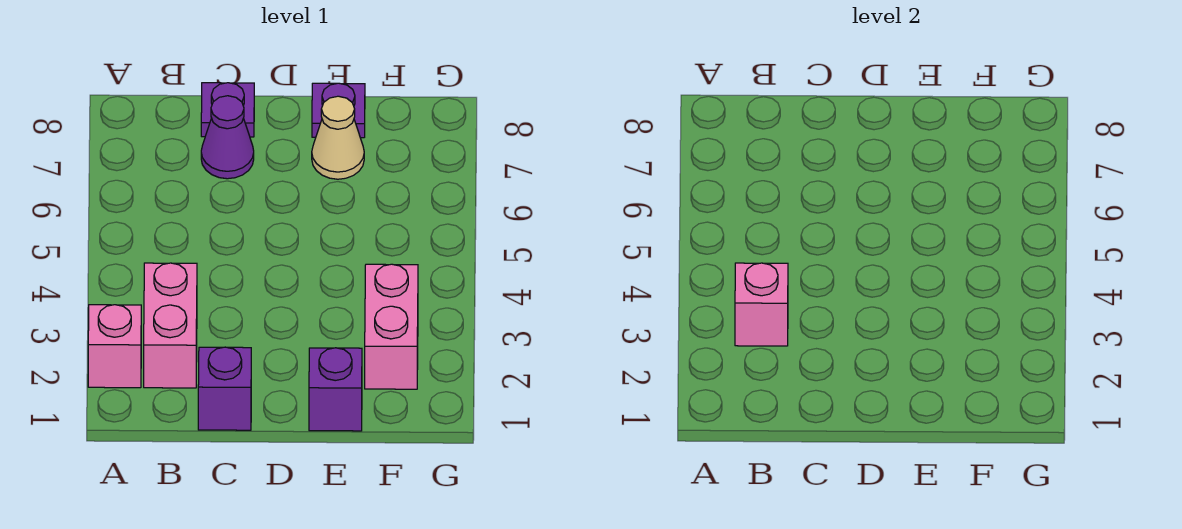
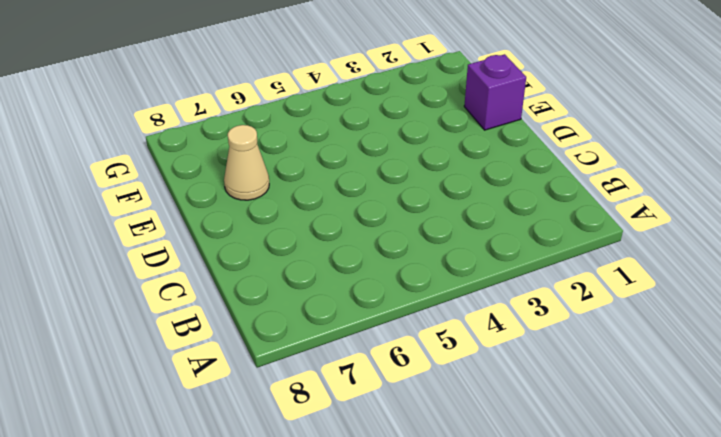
none -> pink brick A2 level 1
none -> pink brick B2:B3 level 1

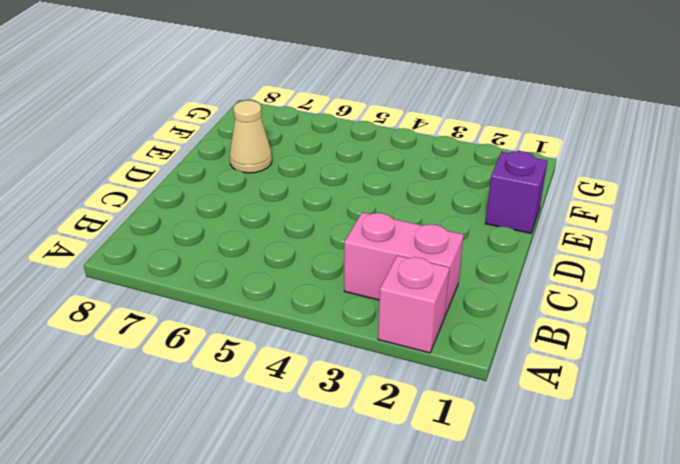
none -> purple brick C1 level 1
none -> purple cone C7 level 1

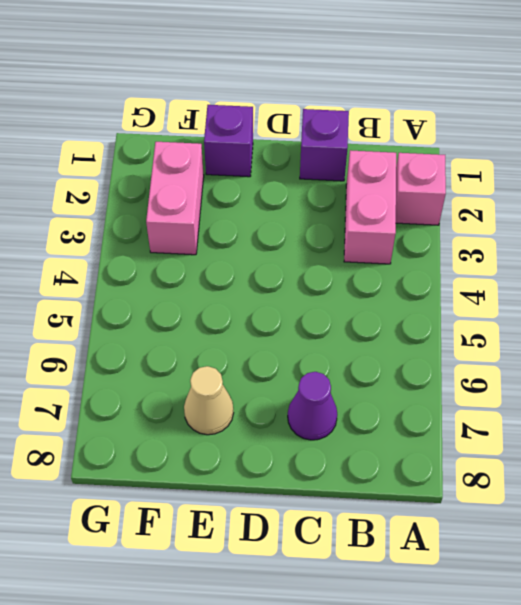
none -> purple plate C8 level 1
none -> purple plate E8 level 1

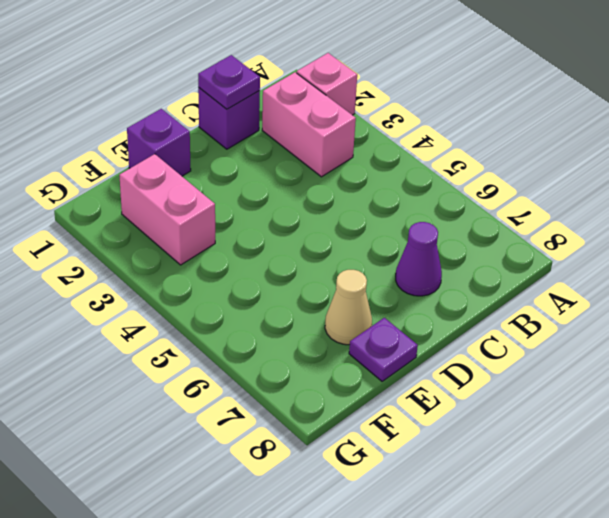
purple plate C1 level 2 -> purple plate C8 level 1
none -> pink brick B3 level 2

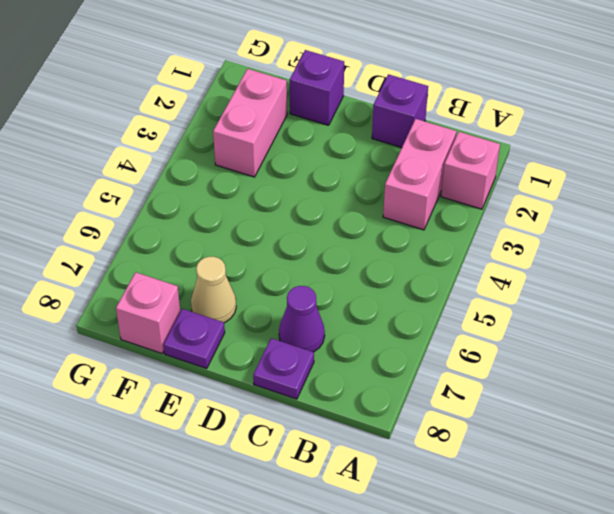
pink brick F8 level 1 -> pink brick B3 level 2

